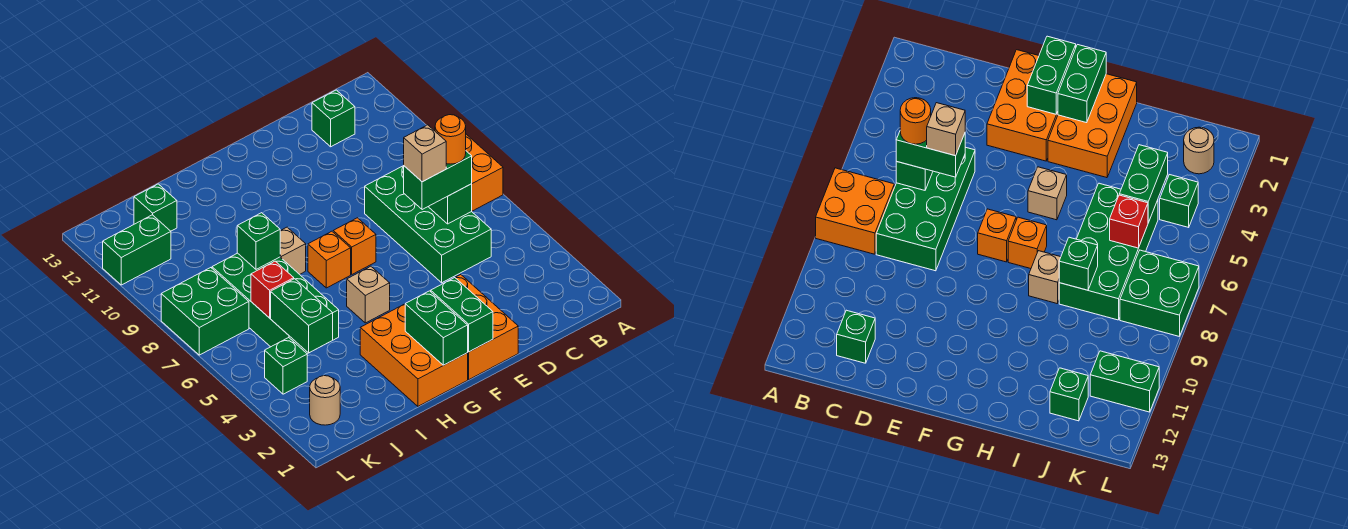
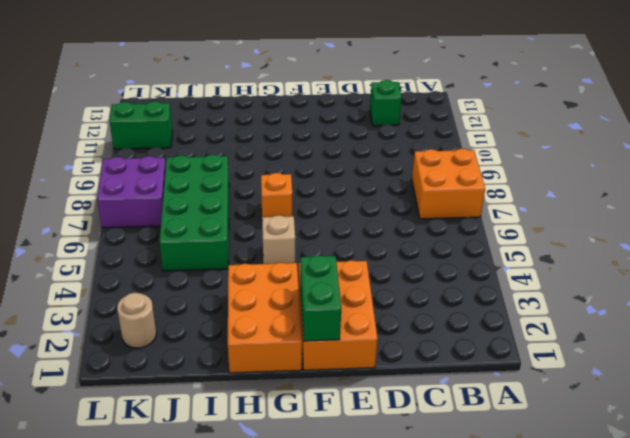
purple brick K7:L8 level 1 -> green brick K7:L8 level 1
none -> green brick C5:D8 level 1
none -> orange brick F7 level 1
none -> tan brick H8 level 1

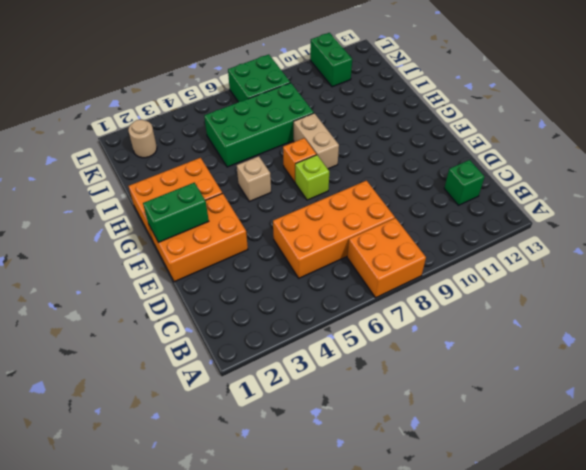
orange brick C5:D8 level 1 -> green brick C5:D8 level 1
lime brick F7 level 1 -> orange brick F7 level 1
tan brick G8:H8 level 1 -> tan brick H8 level 1
none -> green brick J12 level 1
none -> green brick K4 level 1
none -> green brick C6 level 2

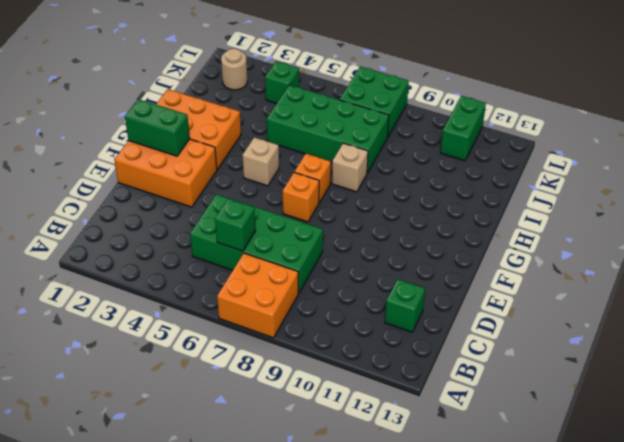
none -> green brick J12 level 1
none -> green brick G1:G2 level 2
none -> green brick I8 level 2

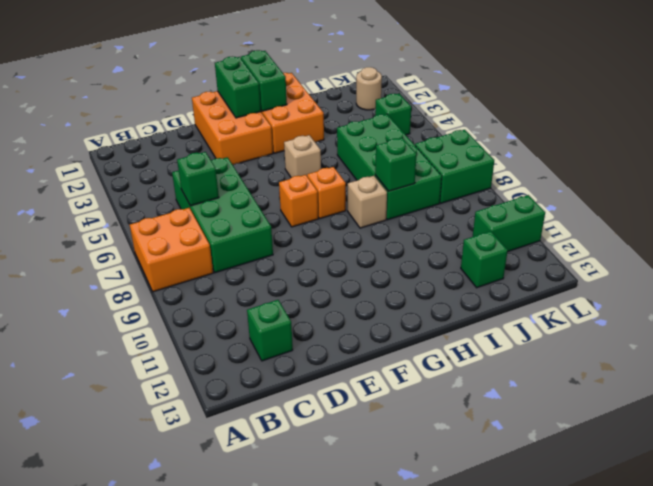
none -> green brick J4:J5 level 2
none -> red brick J6 level 2
none -> green brick C6:D6 level 3

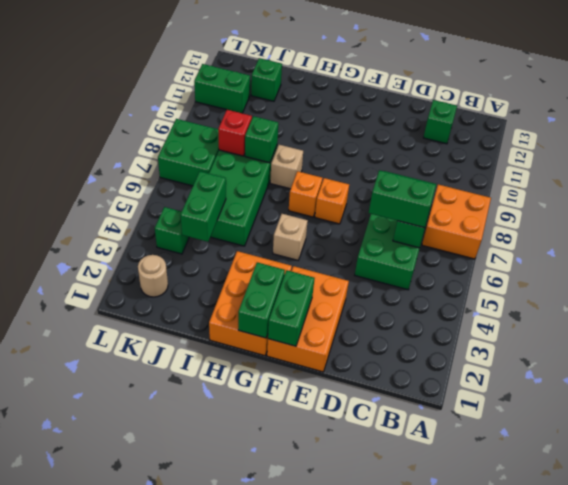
red brick J8 level 2 -> red brick J6 level 2
none -> orange round brick C6 level 4
none -> tan brick D6 level 4

